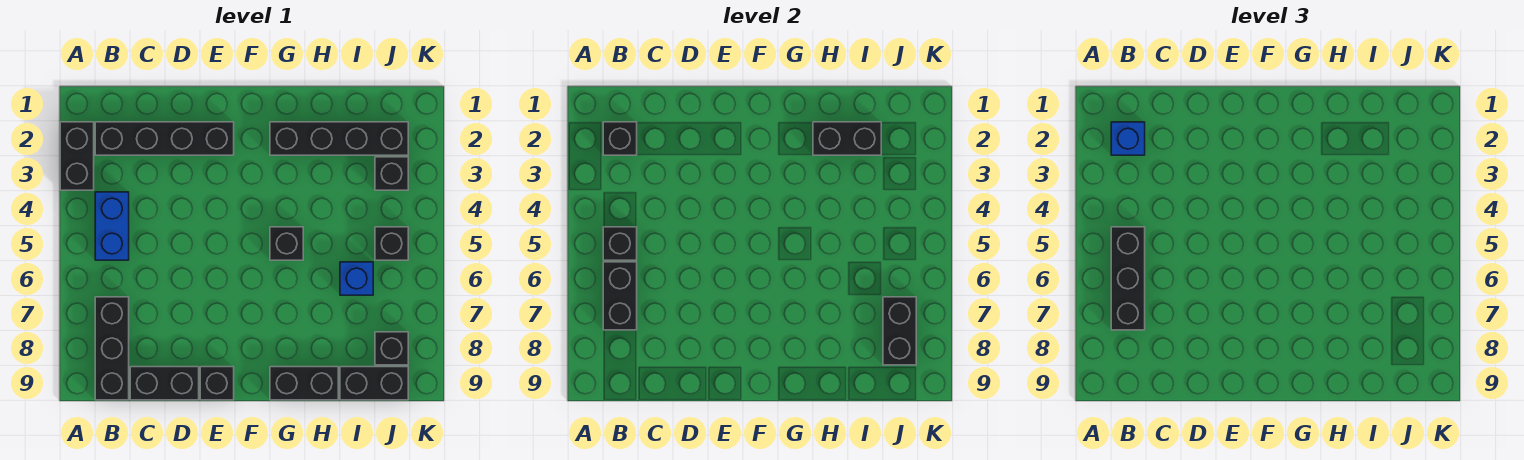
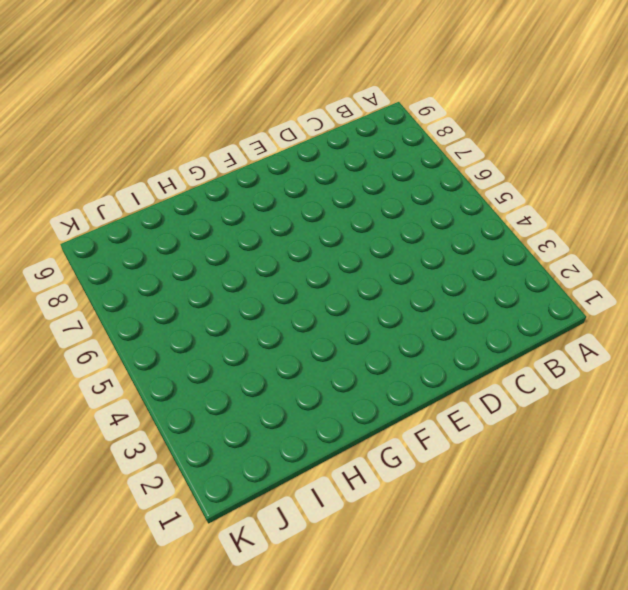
none -> black brick A2:A3 level 1
none -> black brick B2:E2 level 1
none -> blue brick B4:B5 level 1

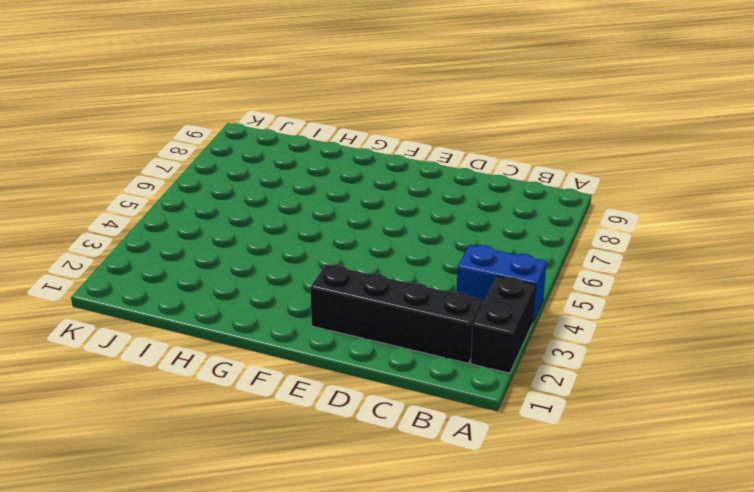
blue brick A4:B4 level 1 -> blue brick B4:B5 level 1
none -> black brick B7:B9 level 1
none -> black brick C9:D9 level 1
none -> black brick E9 level 1

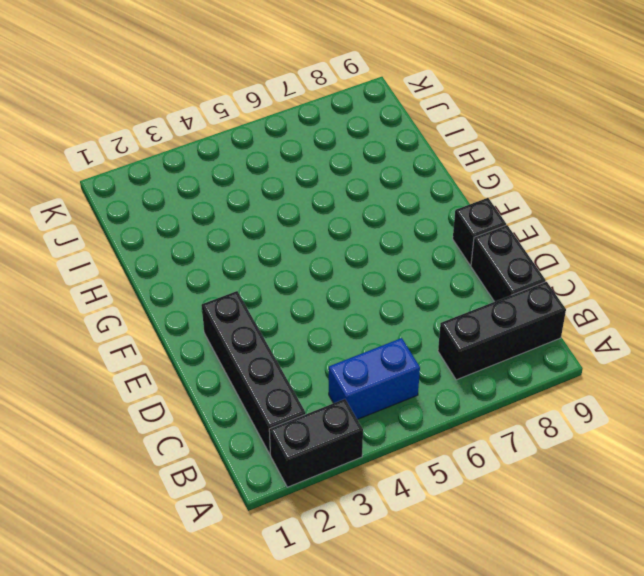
none -> black brick G2:J2 level 1
none -> black brick G5 level 1
none -> black brick G9:H9 level 1

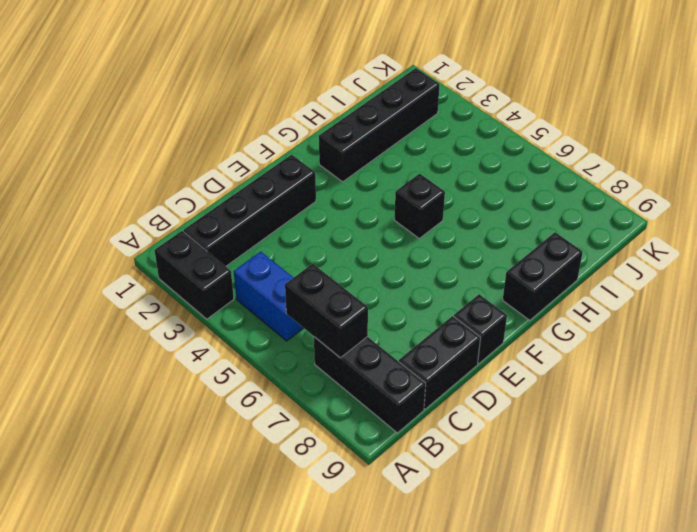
none -> blue brick I6 level 1
none -> black brick I9:J9 level 1
none -> black brick J3 level 1

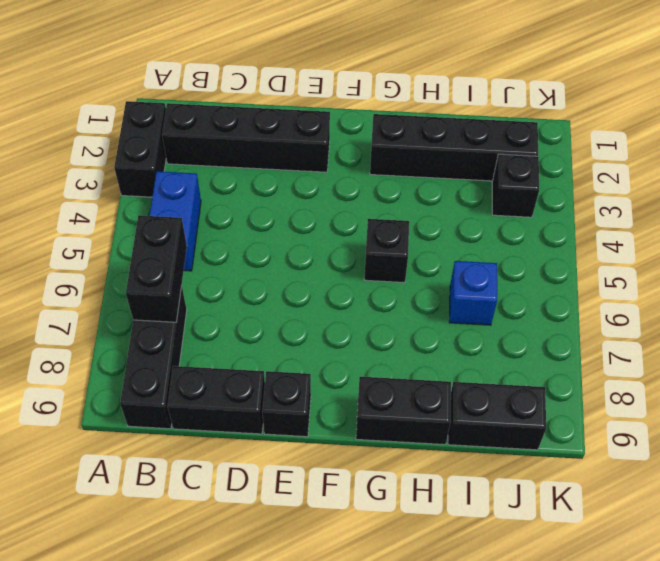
none -> black brick J5 level 1
none -> black brick J8 level 1
none -> black brick B2 level 2

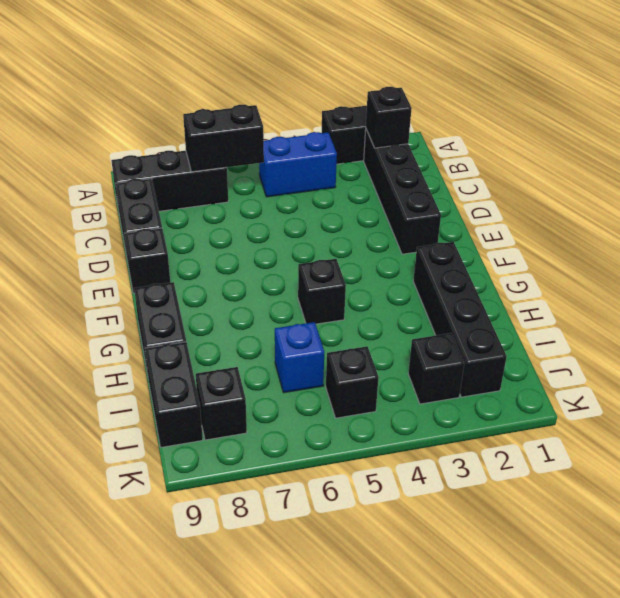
none -> black brick B5 level 2
none -> black brick H2:I2 level 2
none -> black brick J7:J8 level 2

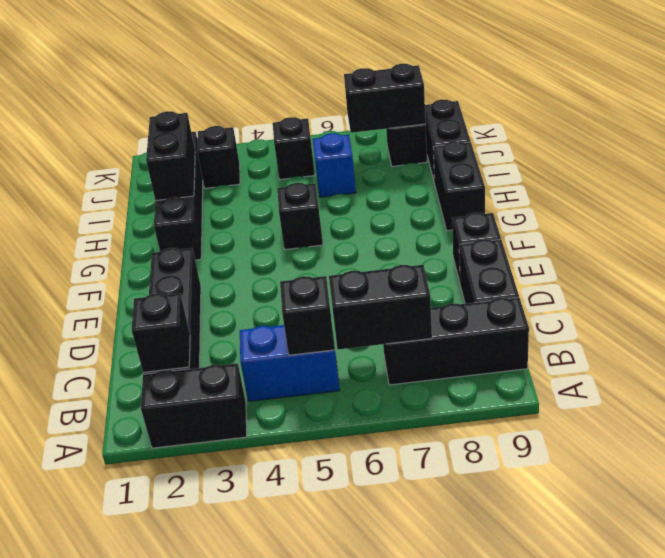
none -> blue brick B2 level 3
none -> black brick B5:B7 level 3

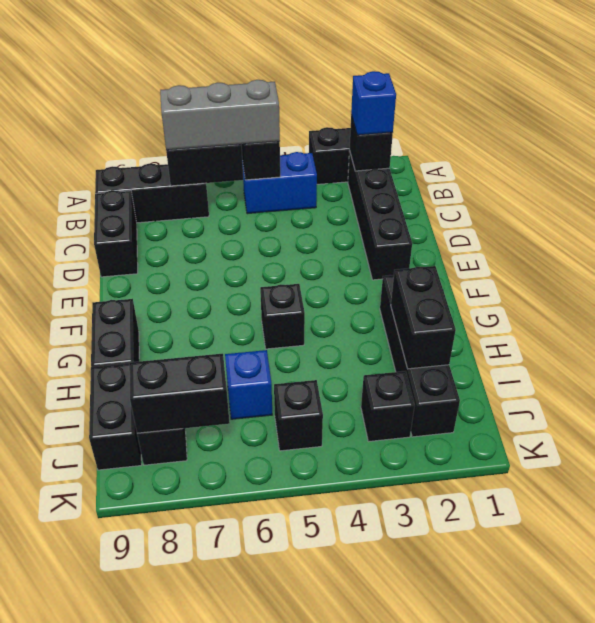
grey brick B5:B7 level 3 -> black brick B5:B7 level 3
none -> black brick E9 level 1

